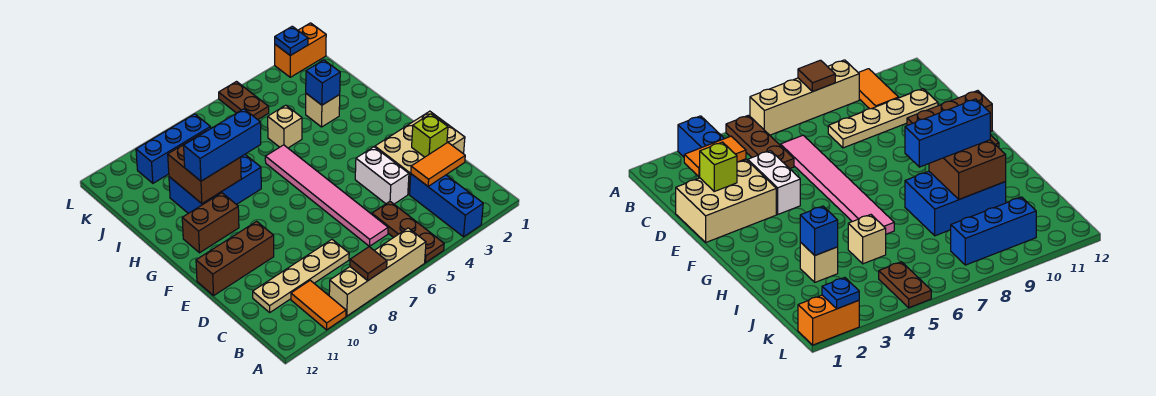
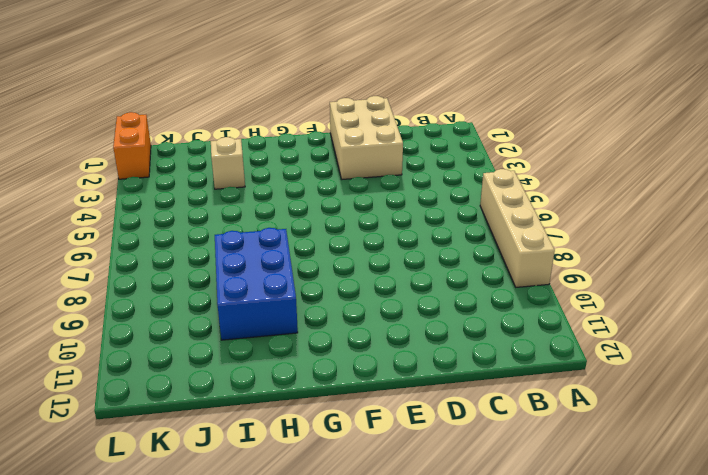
none -> blue brick A3:C3 level 1
none -> brown plate A5:C5 level 1
none -> orange tile A10:B10 level 1

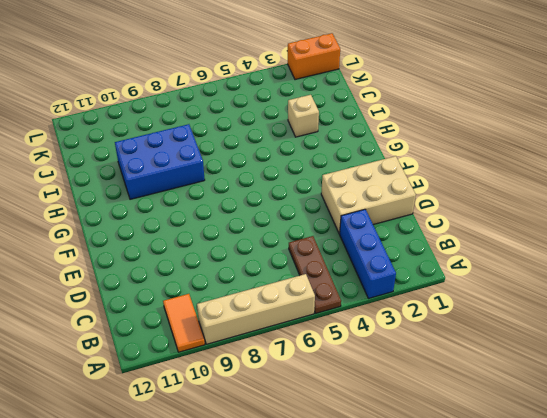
none -> pink tile C6:H6 level 1
none -> tan plate C8:C11 level 1
none -> white brick D4:E4 level 1

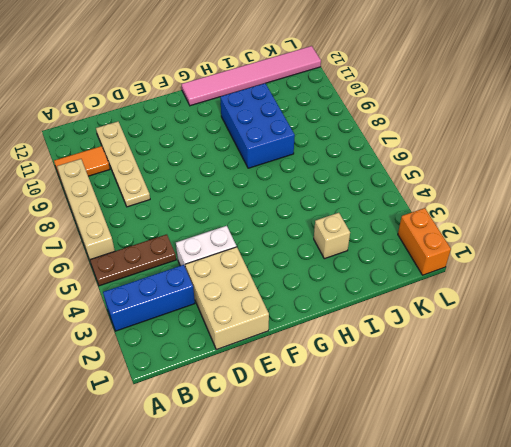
pink tile G12:L12 level 1 -> pink tile C6:H6 level 1
none -> brown brick E10:E12 level 1
none -> brown brick G10:G11 level 1
none -> tan brick I5 level 1

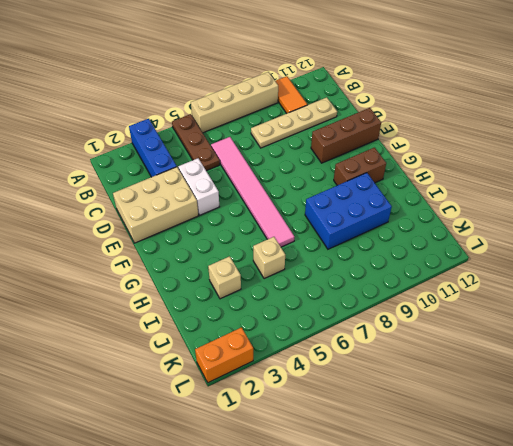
none -> brown plate K5:L5 level 1
none -> blue brick K8:K10 level 1
none -> brown tile A8 level 2

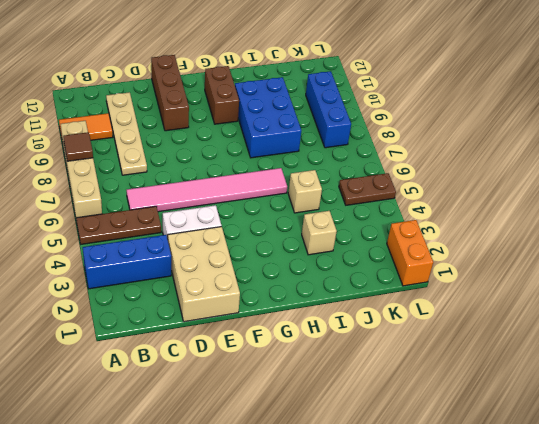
none -> orange tile C2:C3 level 2
none -> lime brick D2 level 2
none -> brown brick H9:I10 level 2

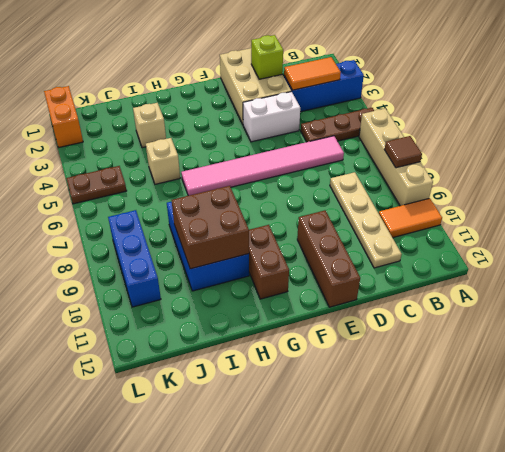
orange tile B3:C3 level 2 -> orange tile C2:C3 level 2
none -> blue brick I3 level 2
none -> blue plate L2 level 2
none -> blue brick H8:H10 level 3

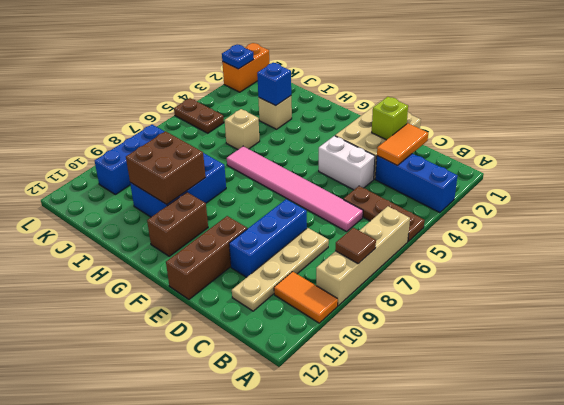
blue brick D8:D10 level 1 -> blue brick H8:H10 level 3

